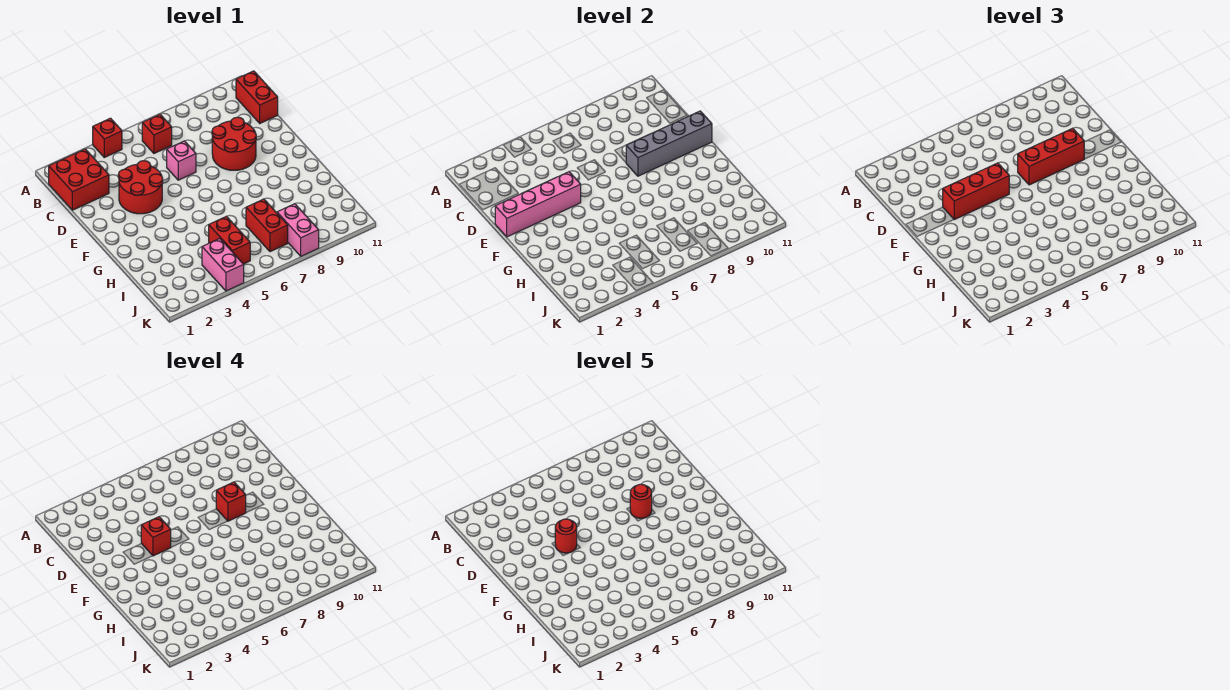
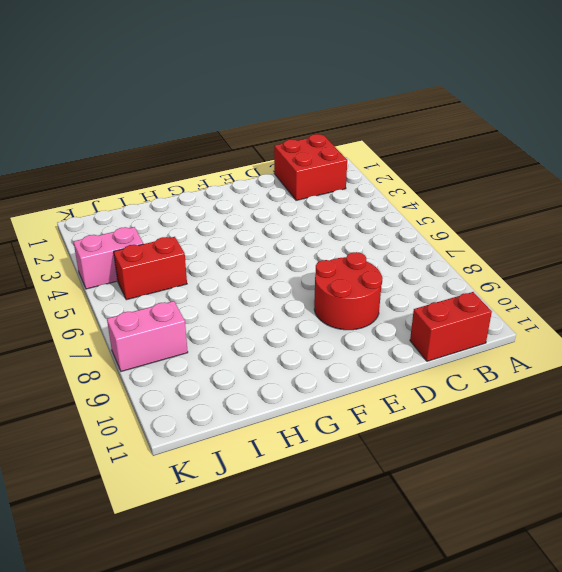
none -> red brick A4 level 1
none -> red brick B6 level 1
none -> red round brick D3:E4 level 1

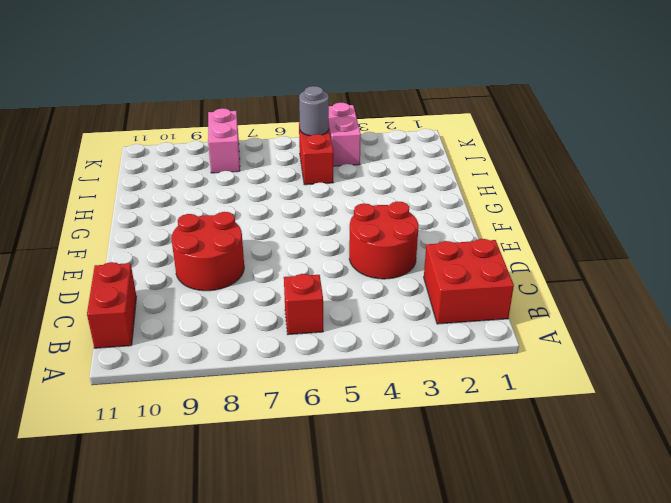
grey round brick J5 level 2 -> none
none -> red brick A4 level 1
none -> pink brick D6 level 1
none -> red brick I7:J7 level 1

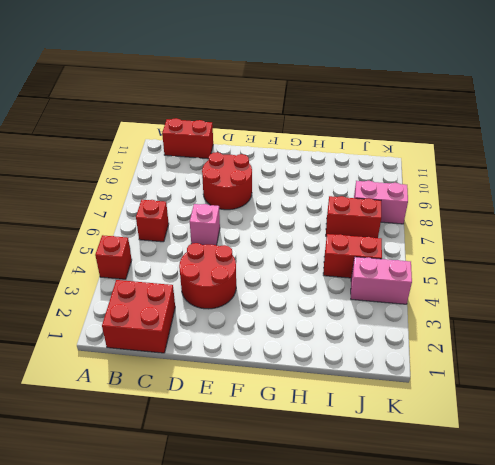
none -> pink brick E1:E4 level 2
none -> grey brick E8:E11 level 2
none -> red brick E3:E5 level 3

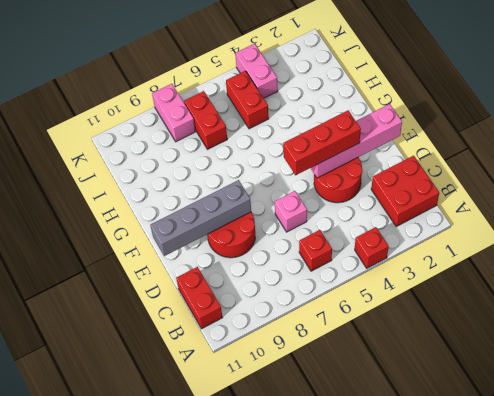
none -> red brick E7:E9 level 3
none -> red brick E4 level 4
none -> red brick E8 level 4

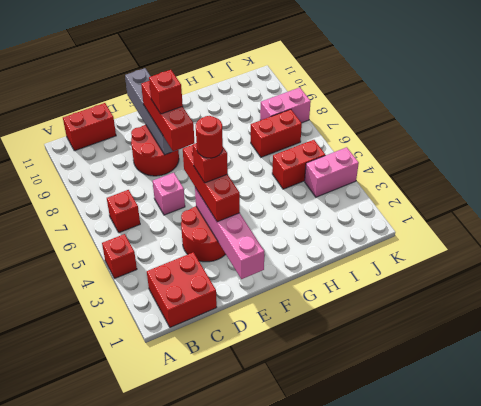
none -> red round brick E8 level 5

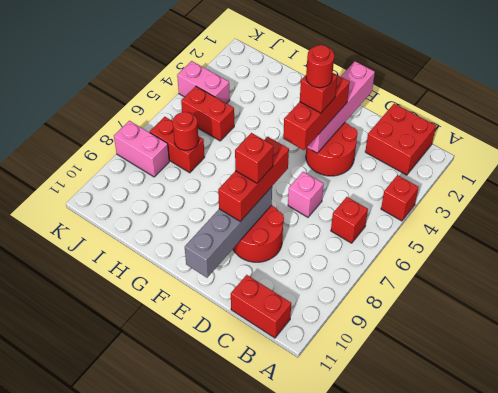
red round brick I7 level 2 -> red round brick E8 level 5

